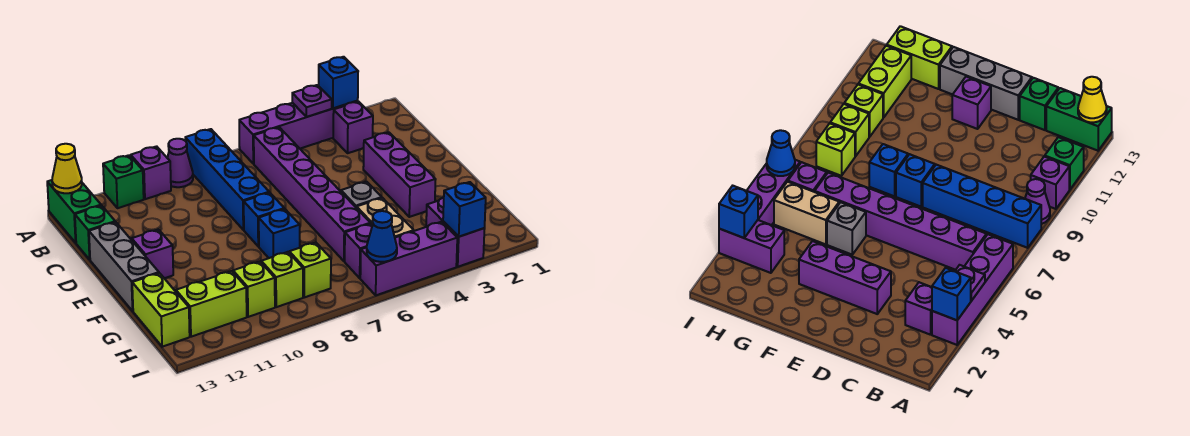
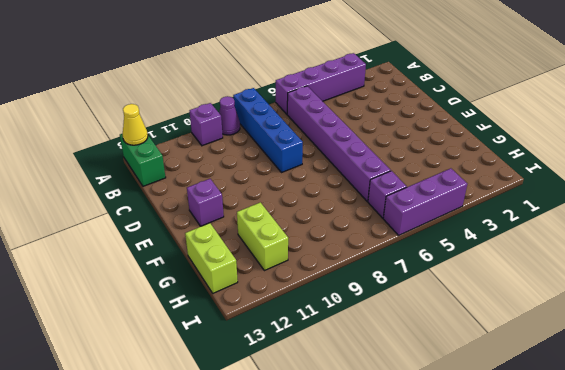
lime brick G11:H11 level 1 -> lime brick H11:H12 level 1
none -> green brick A11 level 1
none -> purple brick B3 level 1
none -> green brick C13 level 1

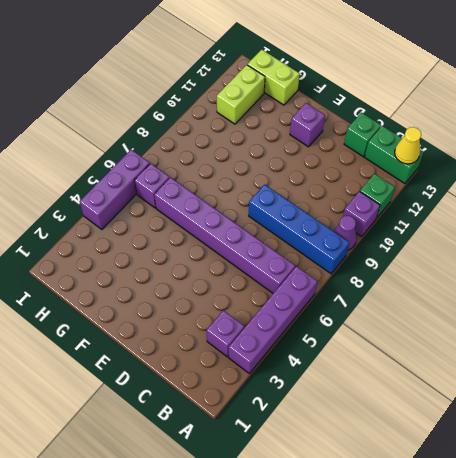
none -> purple brick D3:F3 level 1
none -> grey brick D13:F13 level 1
none -> blue brick E8 level 1

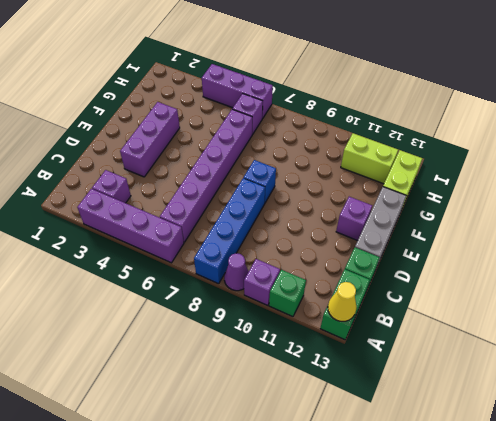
none -> grey brick F5 level 1
none -> blue brick F8 level 1
none -> tan brick G5:H5 level 1

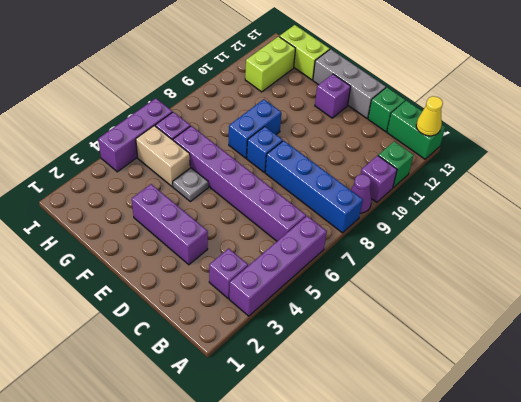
grey plate F5 level 1 -> grey brick F5 level 1
blue brick F8:F9 level 1 -> blue brick F8 level 1
none -> purple brick H3:I3 level 1
none -> lime brick H8 level 1
none -> lime brick H9 level 1

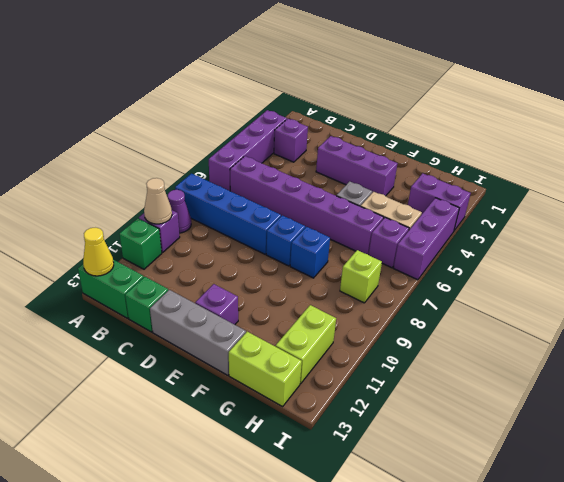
tan cone A10 level 2 -> none
none -> lime brick H9 level 1
none -> lime brick H10 level 1
none -> blue brick A3 level 2

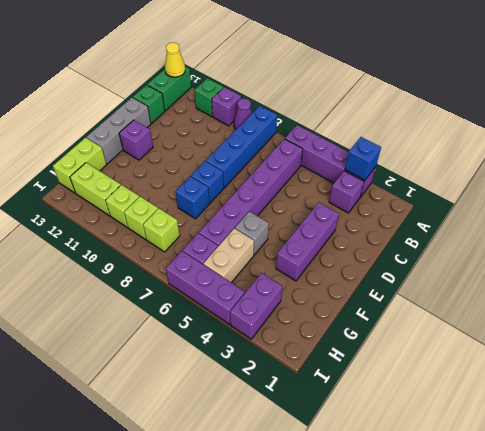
none -> purple plate A4 level 2
none -> blue brick I3 level 2
none -> blue cone I6 level 2

